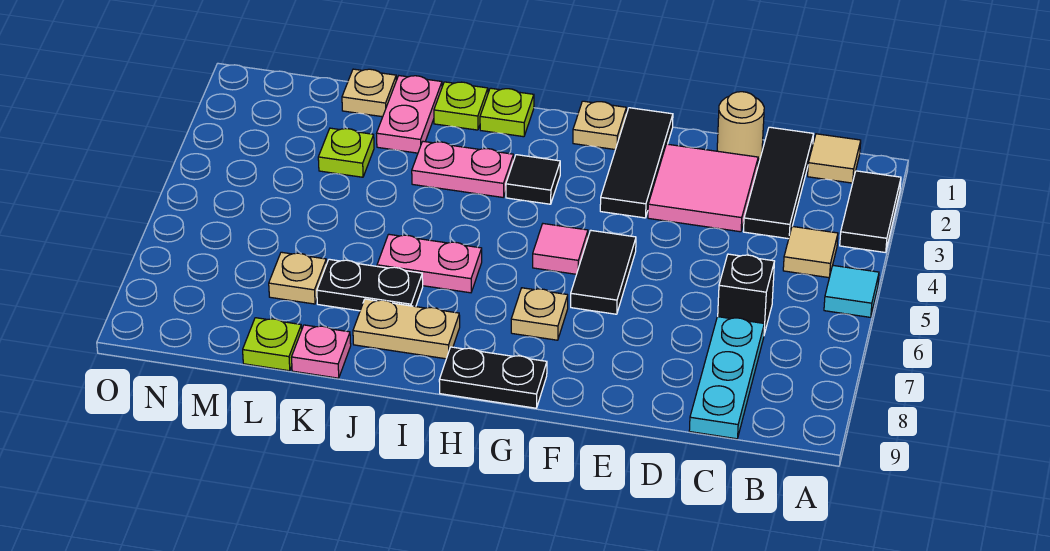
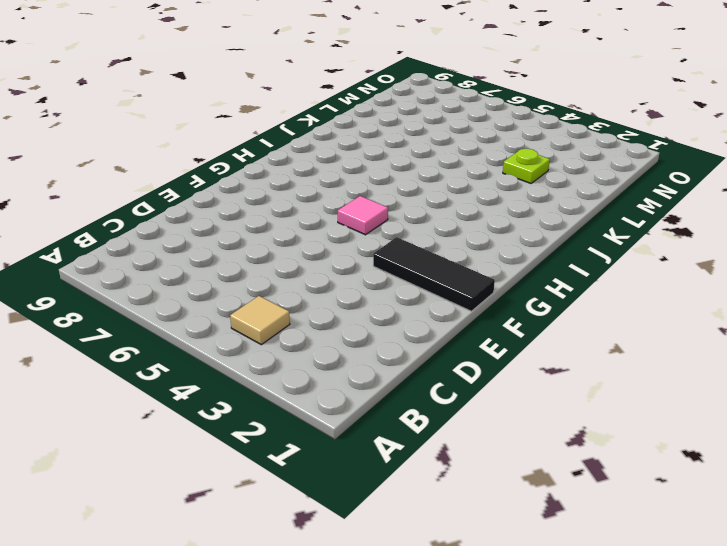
none -> black tile A2:A3 level 1
none -> cyan tile A5 level 1
none -> tan tile B1 level 1

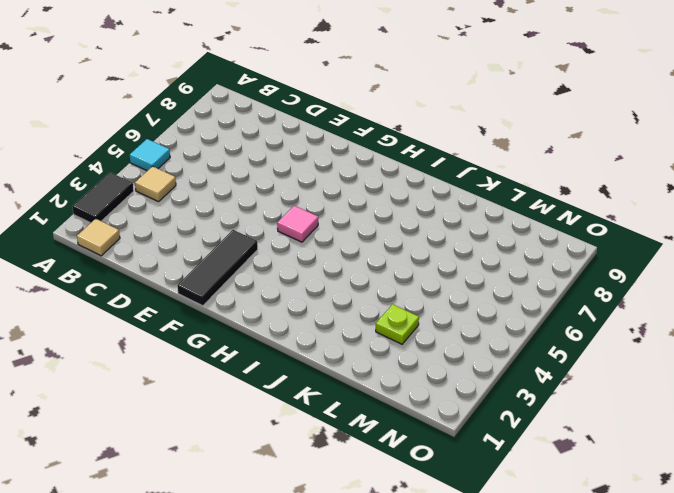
none -> black tile C1:C3 level 1
none -> black brick C6 level 1
none -> cyan plate C7:C9 level 1

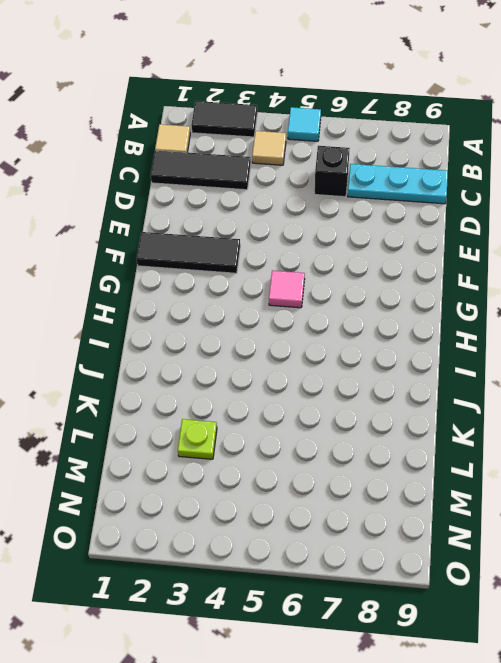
none -> tan round brick D1 level 1
none -> pink tile D2:E3 level 1
none -> black tile F5:F6 level 1

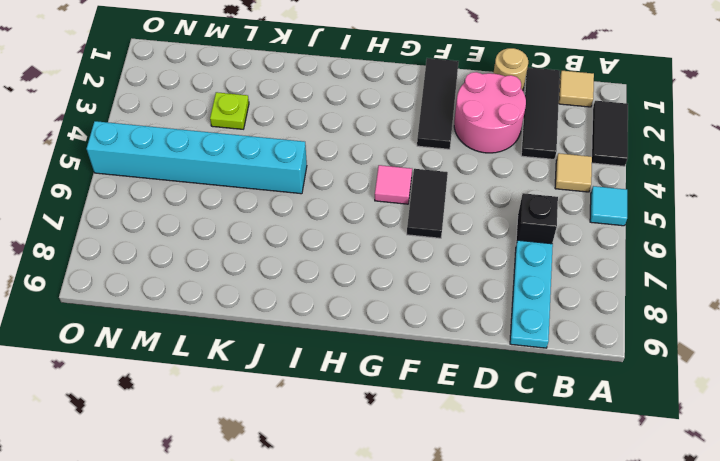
pink round brick D2:E3 level 1 -> pink tile D2:E3 level 1
cyan brick J5:O5 level 1 -> none
none -> tan plate G1 level 1
none -> tan plate G7 level 1
none -> black plate G9:H9 level 1

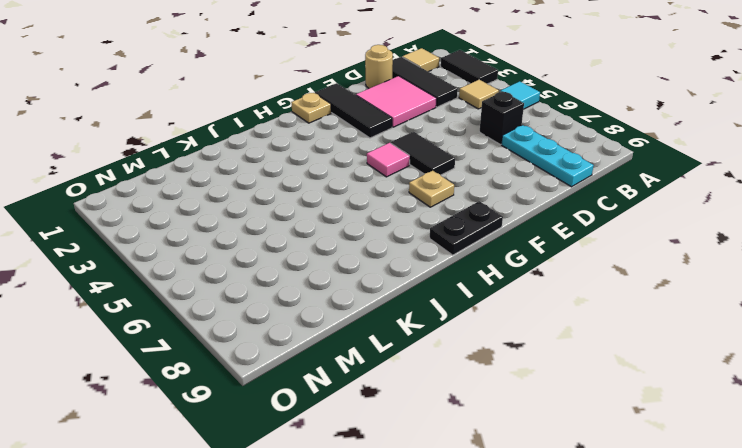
none -> black tile H3 level 1
none -> lime plate I1 level 1
none -> pink plate I3:J3 level 1

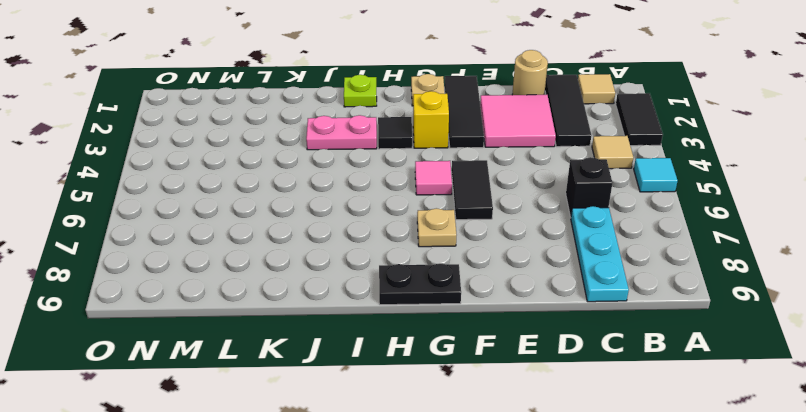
yellow brick G3 level 1 -> none
none -> pink plate I6:J6 level 1
none -> tan plate I8:J8 level 1
none -> lime plate J1 level 1

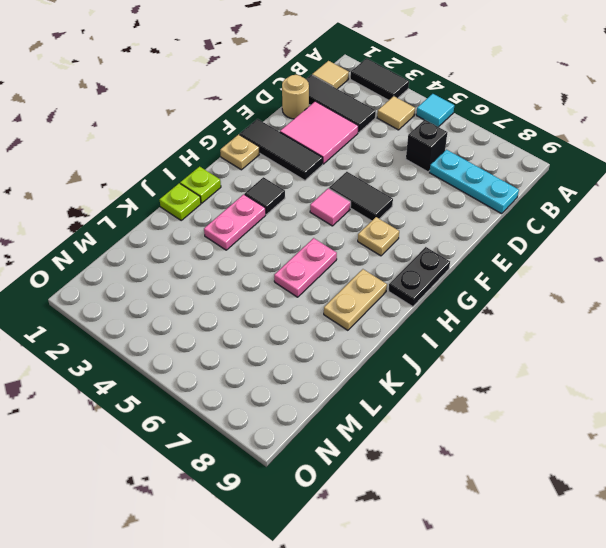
none -> black plate J7:K7 level 1
none -> pink plate K1:K2 level 1
none -> pink plate K9 level 1

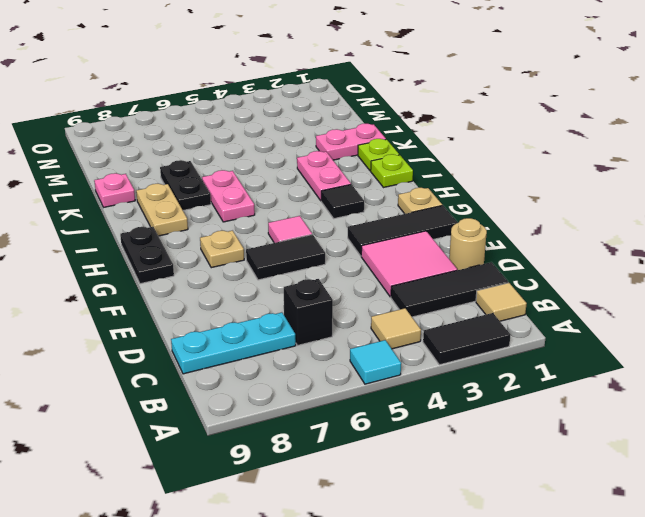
none -> tan plate L1 level 1
none -> lime plate L3 level 1
none -> tan plate L7 level 1

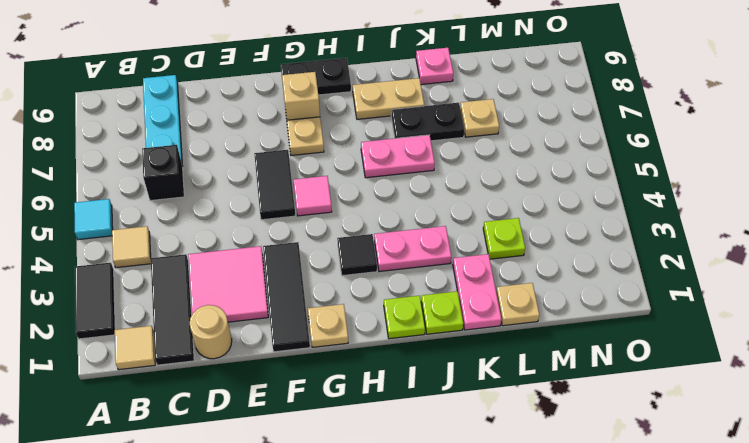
tan brick G8 level 1 -> none
none -> lime plate L9 level 1

